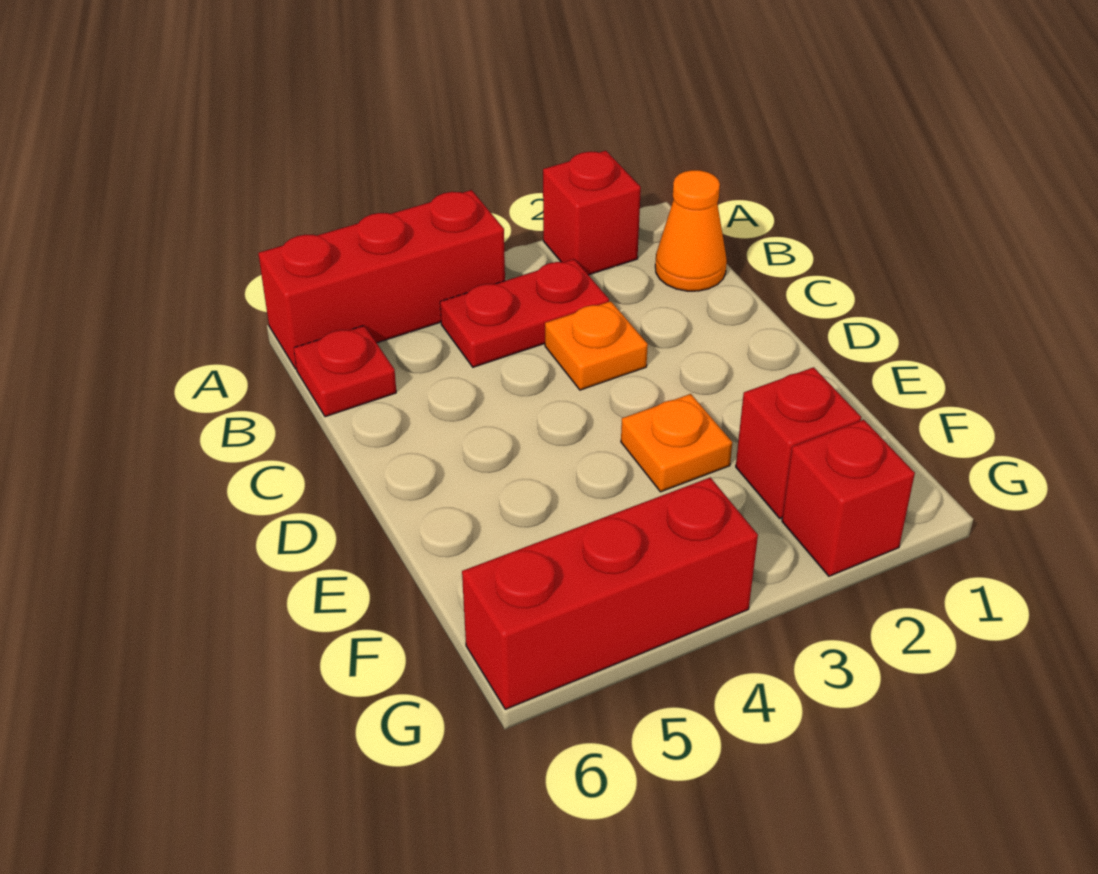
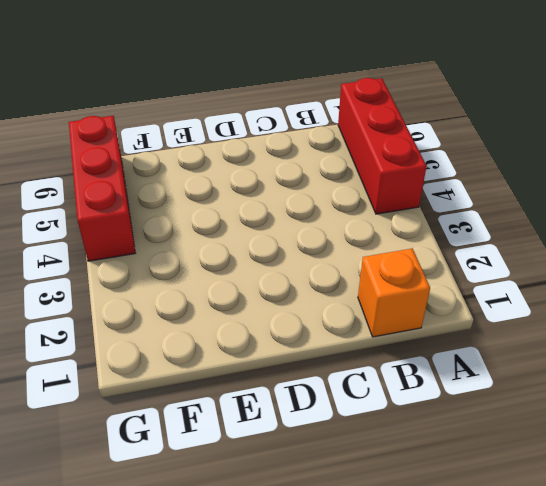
orange brick B1 level 1 -> orange cone B1 level 1
none -> red brick A2 level 1
none -> red plate B3:B4 level 1

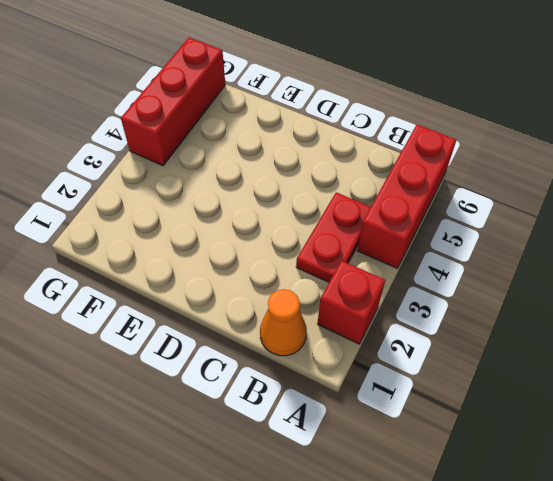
none -> red plate B6 level 1
none -> orange plate C3 level 1

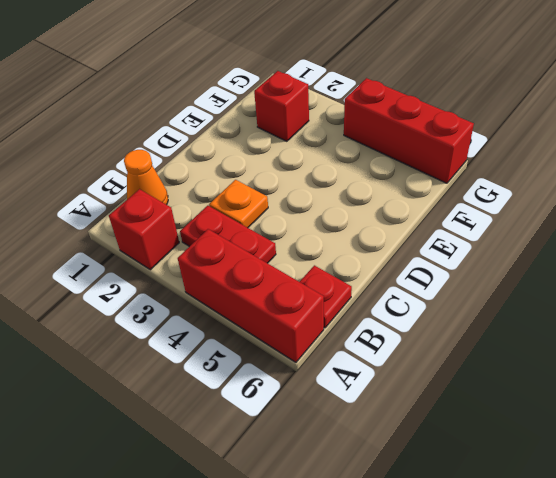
none -> orange plate E3 level 1
none -> red brick G2 level 1

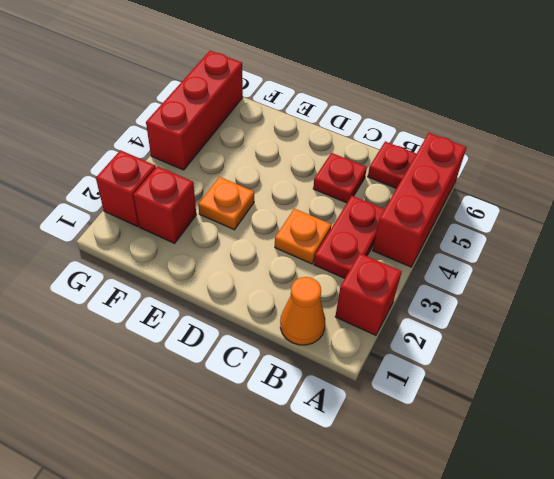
red plate C5 level 1 -> none

